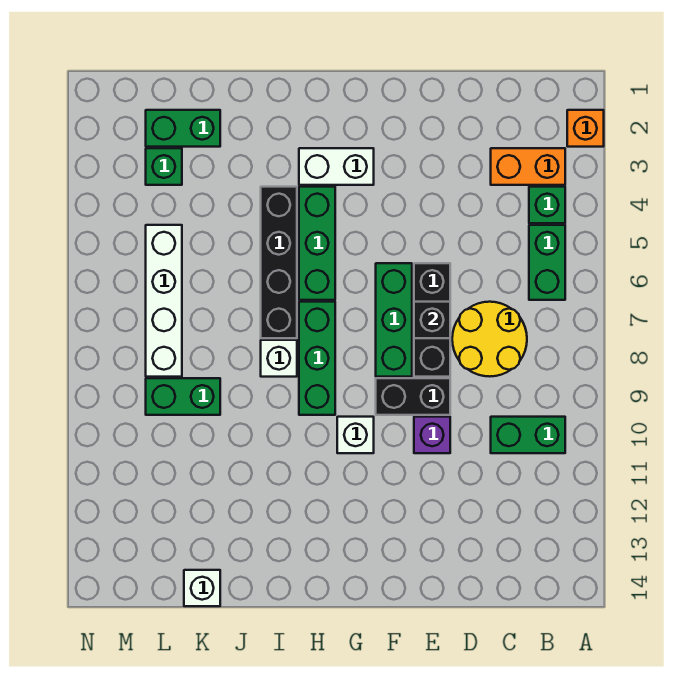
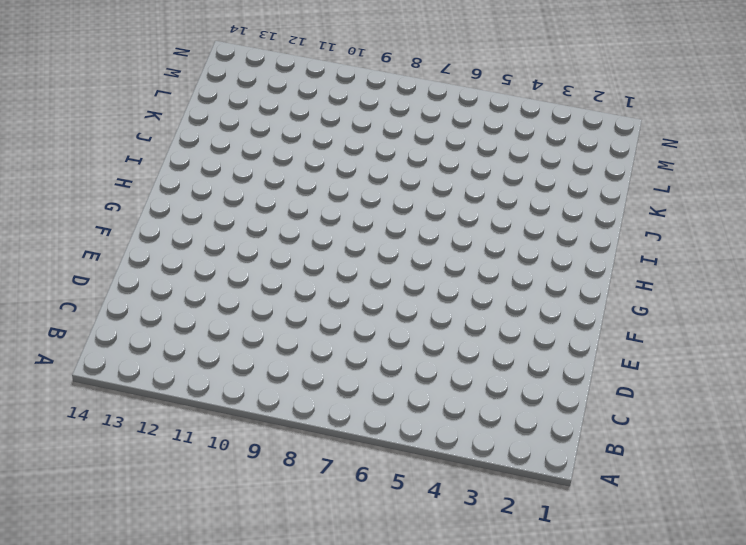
none -> orange brick A2 level 1
none -> orange brick B3:C3 level 1
none -> green brick B4 level 1

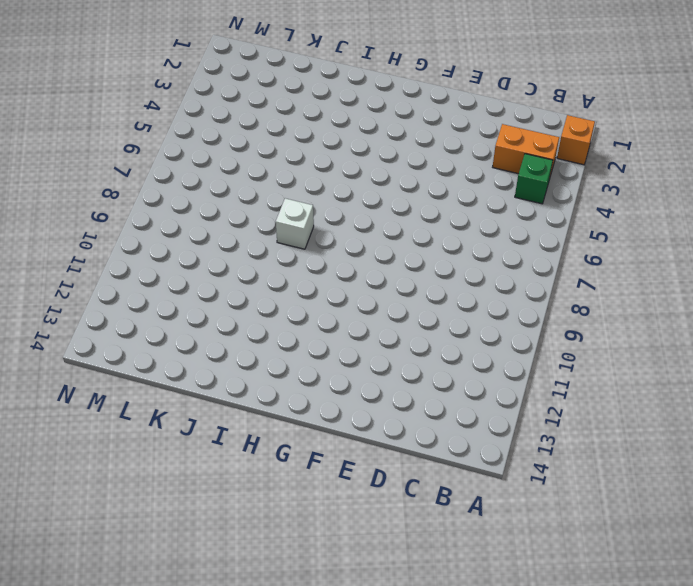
none -> green brick B5:B6 level 1
none -> green brick B10:C10 level 1
none -> yellow round brick C7:D8 level 1

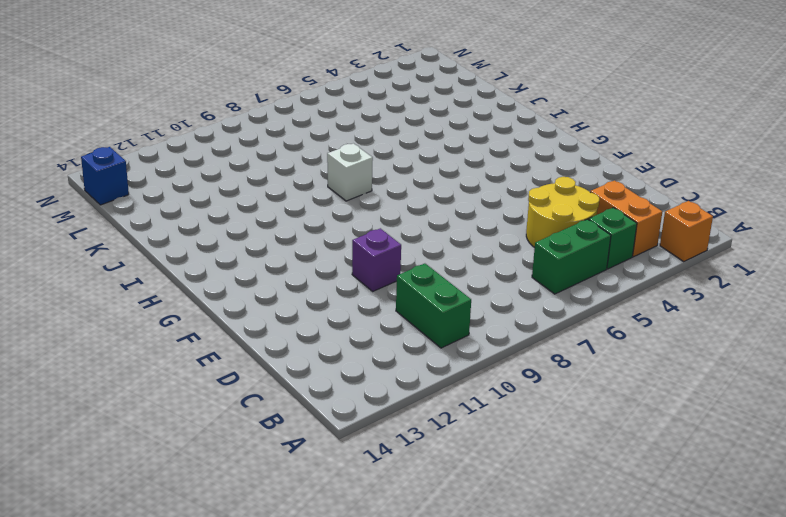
yellow round brick C4:D5 level 1 -> yellow round brick C7:D8 level 1
blue brick M14 level 1 -> none
none -> black brick E6:E8 level 1
none -> black brick E9:F9 level 1
none -> green brick F6:F8 level 1

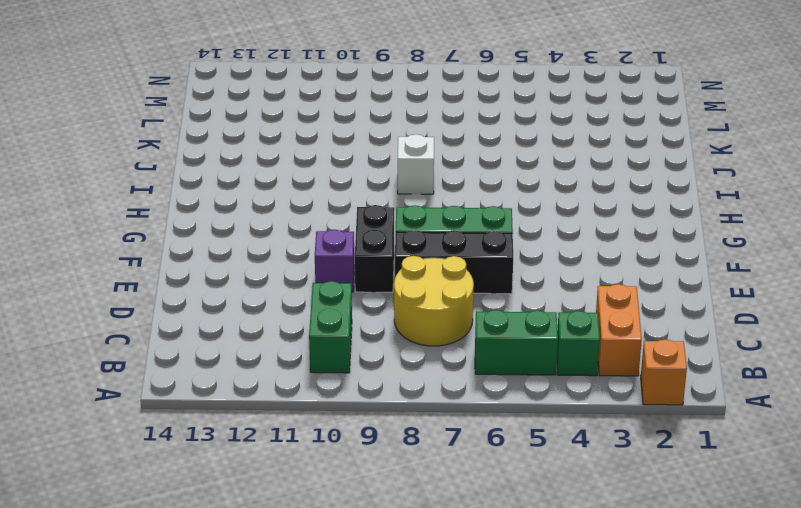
none -> white brick G3:H3 level 1
none -> white brick G10 level 1
none -> green brick H4:H6 level 1

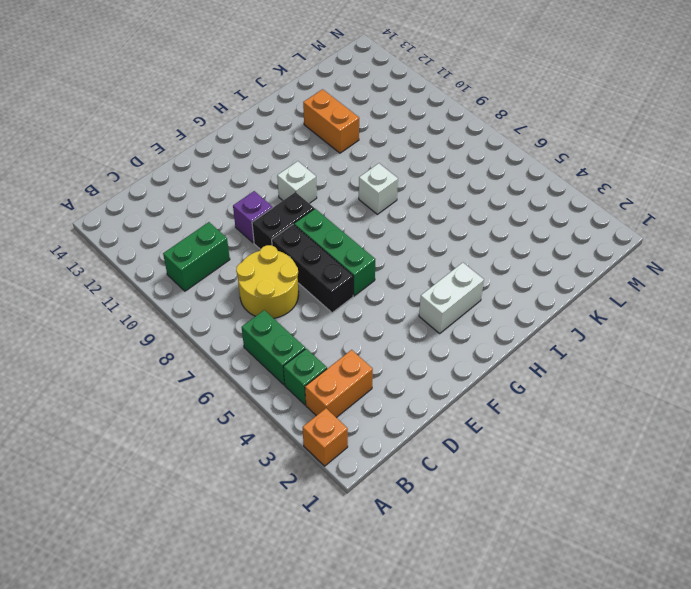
orange brick J11:J12 level 1 -> none
none -> green brick H4:H6 level 1
none -> green brick H7:H9 level 1
none -> black brick I4:I7 level 1

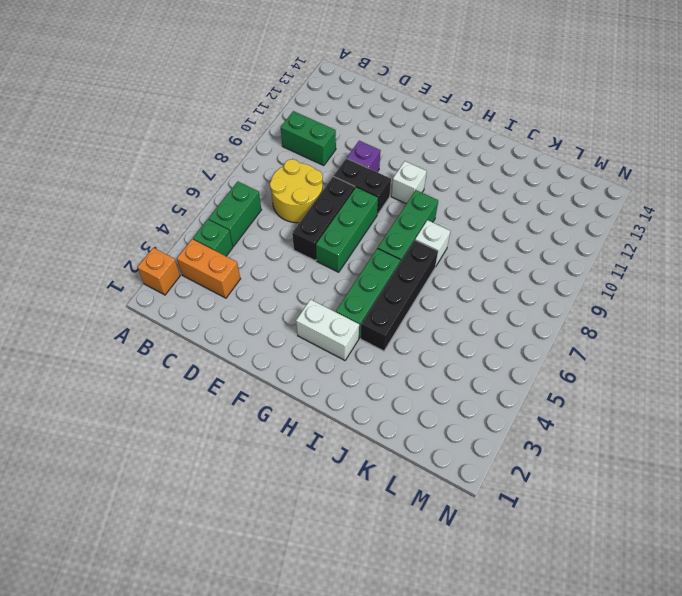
none -> green brick K2:L2 level 1
none -> green brick K9:L9 level 1
none -> white brick K14 level 1

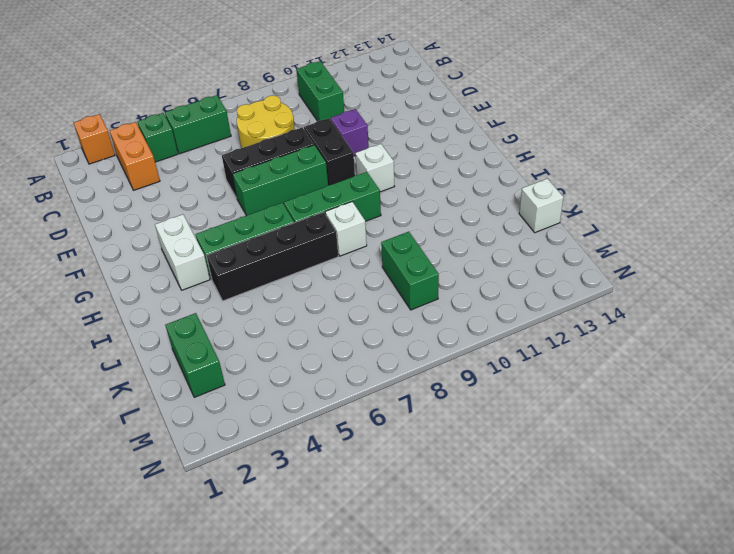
none -> green brick L3 level 1
none -> white brick L5:L8 level 1
none -> black brick E7 level 2

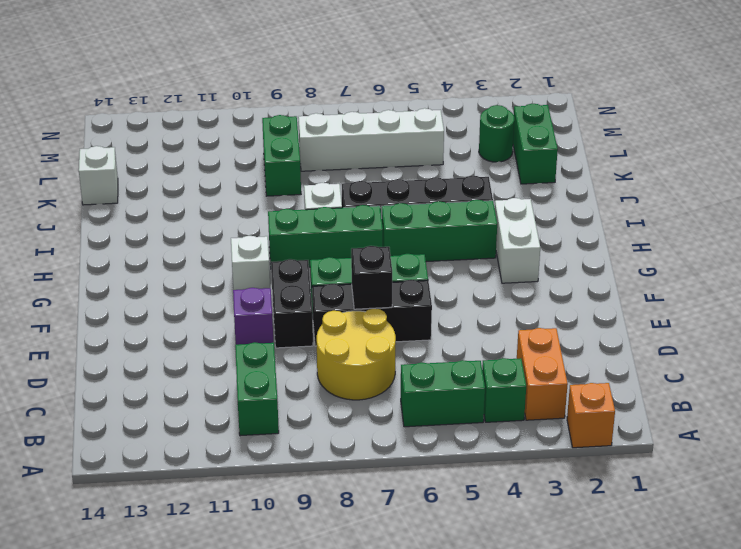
green round brick L3 level 1 -> green brick L3 level 1

